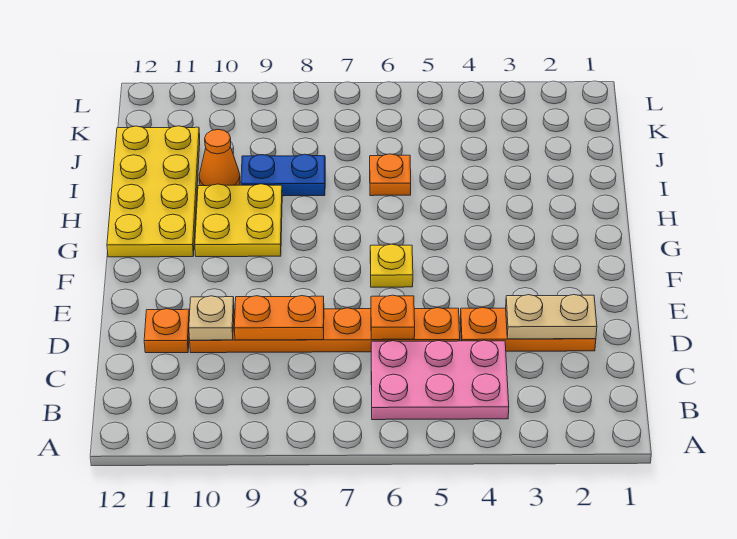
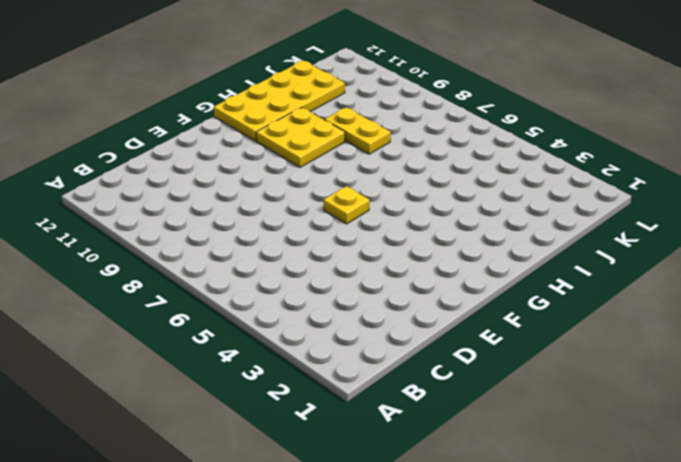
yellow plate I8:I9 level 1 -> blue plate I8:I9 level 1
none -> pink plate B4:C6 level 1
none -> orange plate D2:D4 level 1
none -> orange plate D5:D10 level 1

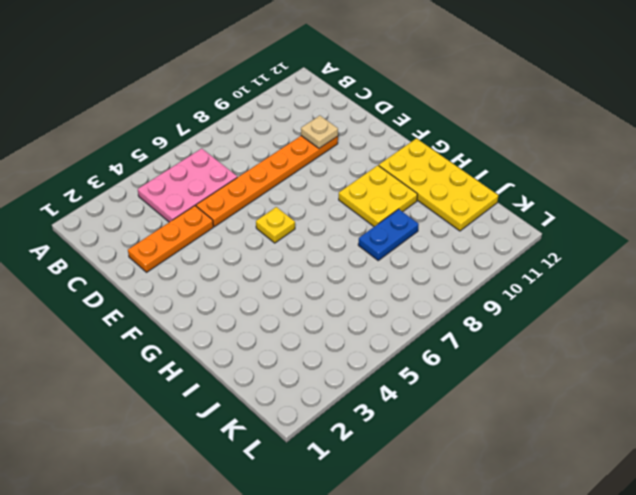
none -> orange plate D11 level 1
none -> orange plate I6 level 1
none -> orange cone I10 level 1

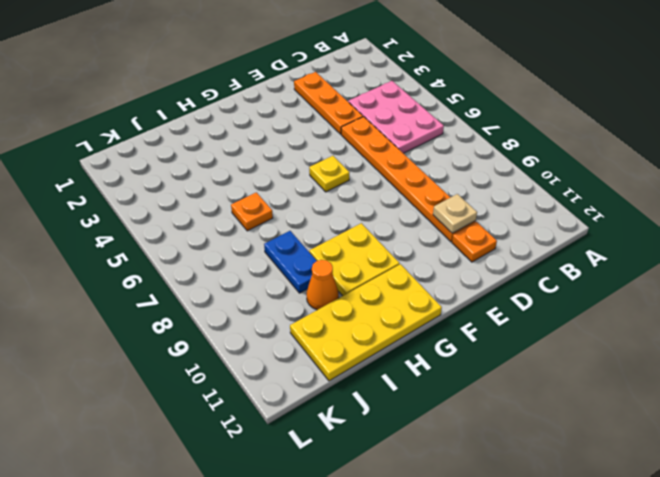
none -> tan plate D2:D3 level 2
none -> orange plate D6 level 2
none -> orange plate D8:D9 level 2

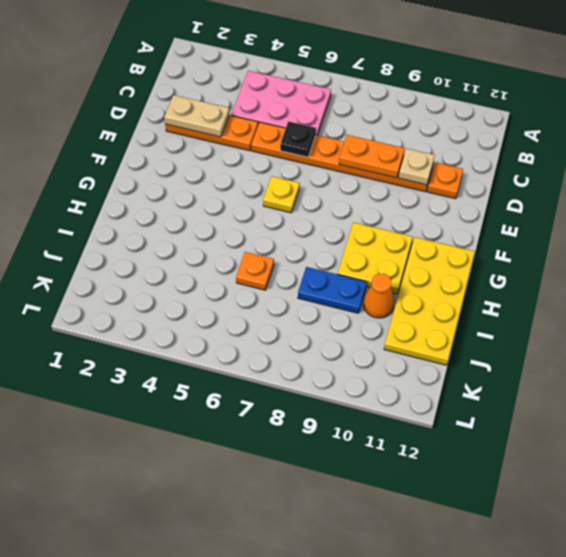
black plate D6 level 2 -> orange plate D6 level 2

